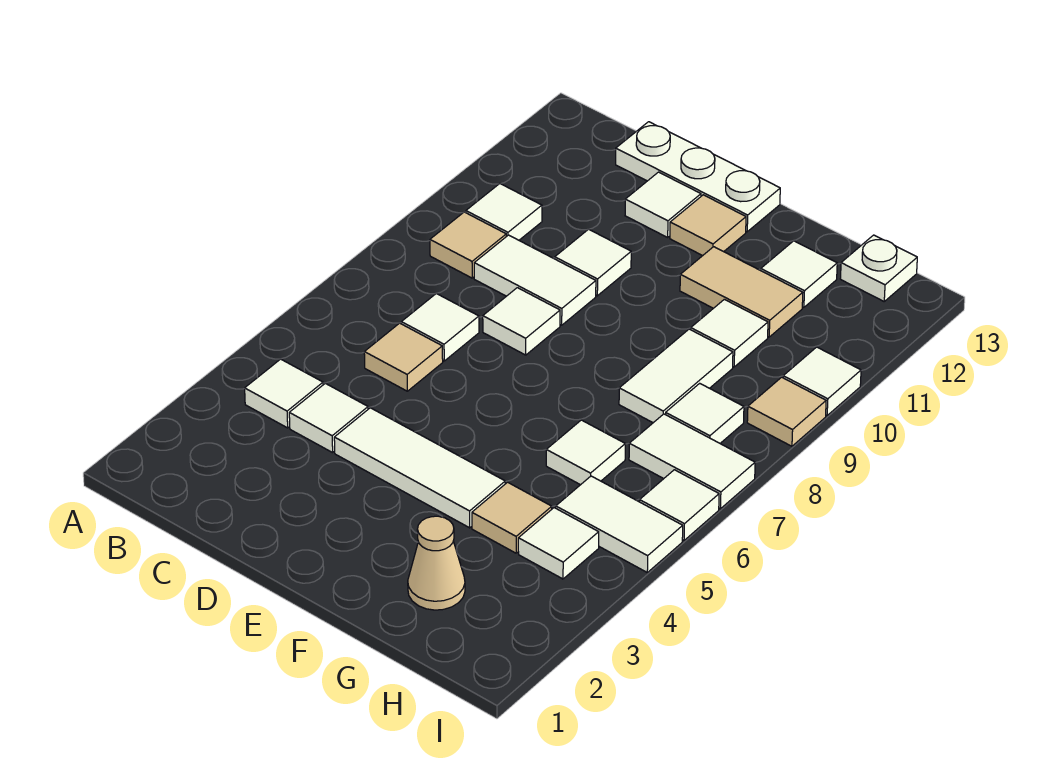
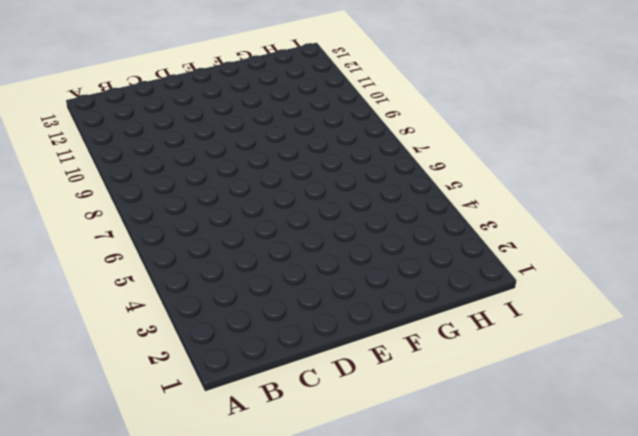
none -> white tile B4 level 1
none -> tan tile B9 level 1
none -> white tile B10 level 1

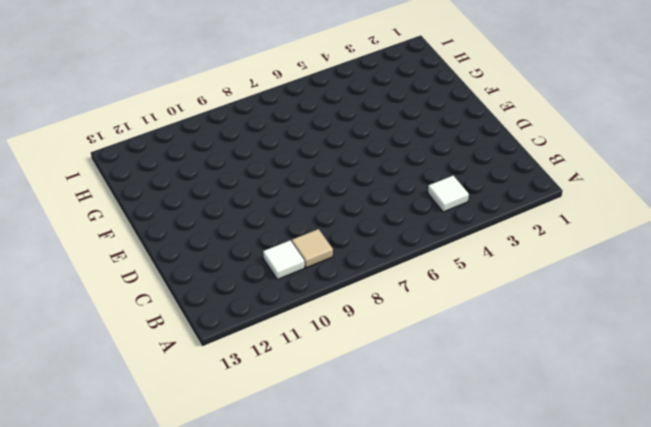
none -> white tile C4 level 1
none -> tan tile C6 level 1
none -> white tile C7 level 1

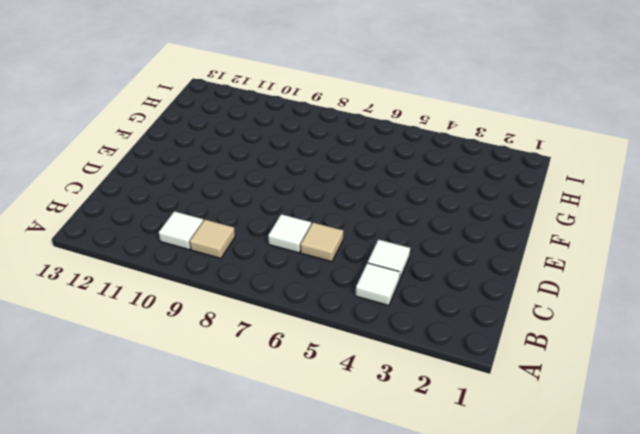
none -> white tile C9:D9 level 1
none -> white plate C13:E13 level 1
none -> white tile D4:F4 level 1

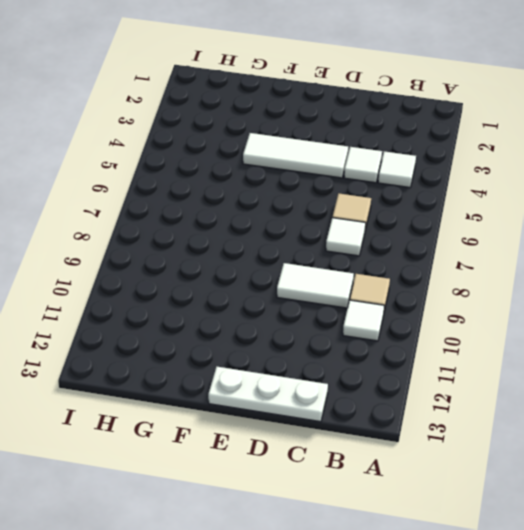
none -> white tile D8 level 1
none -> white tile D10 level 1
none -> white tile D12 level 1

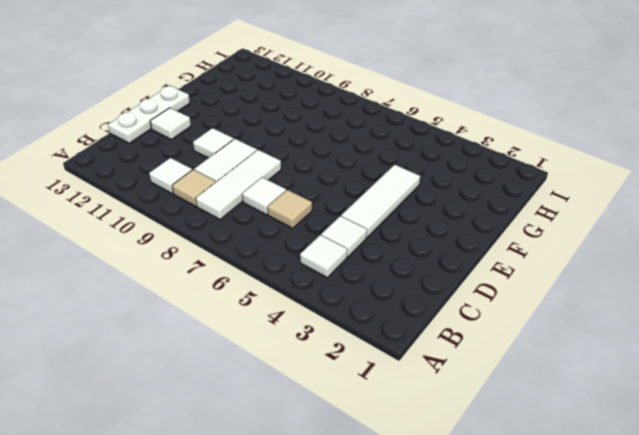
white tile B8:D8 level 1 -> white tile D8 level 1
none -> tan tile E12 level 1
none -> tan tile F11:G11 level 1
none -> tan cone G2 level 1

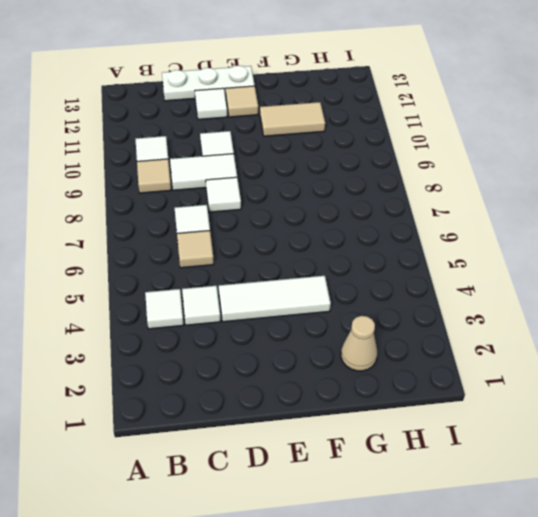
none -> tan tile G4 level 1
none -> white tile G6 level 1
none -> white tile G8:G9 level 1

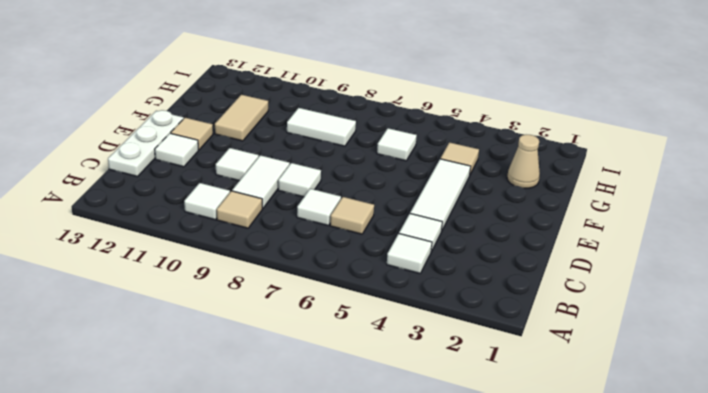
none -> white tile G10 level 1
none -> white tile G12 level 1
none -> white tile H4 level 1

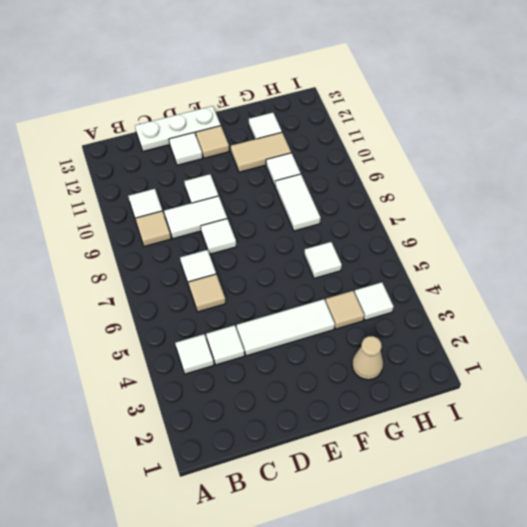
none -> white tile H5:I5 level 1
none -> white tile H7:I7 level 1
none -> white tile H8 level 1

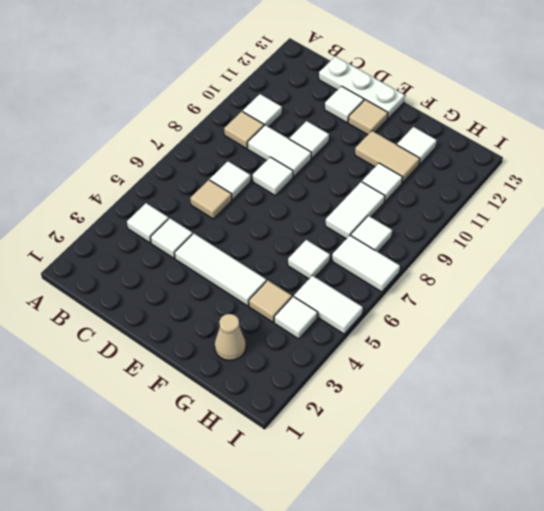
none -> white plate H13 level 1
none -> white tile I6 level 1
none -> tan tile I9 level 1

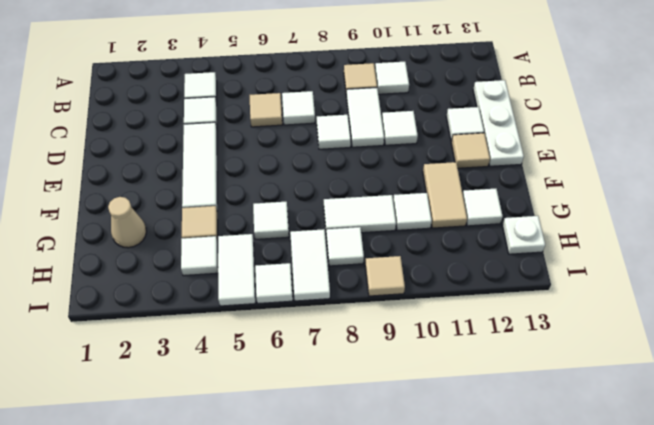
none -> white tile I10 level 1

